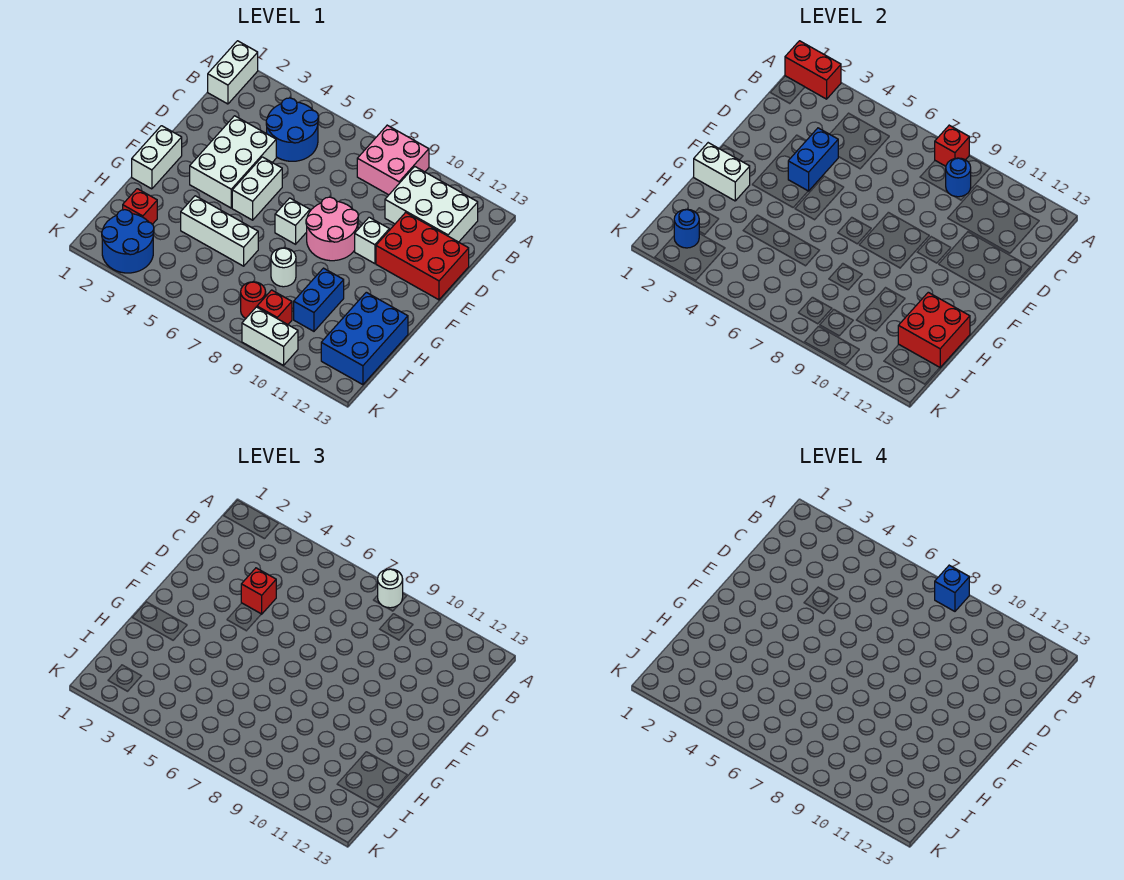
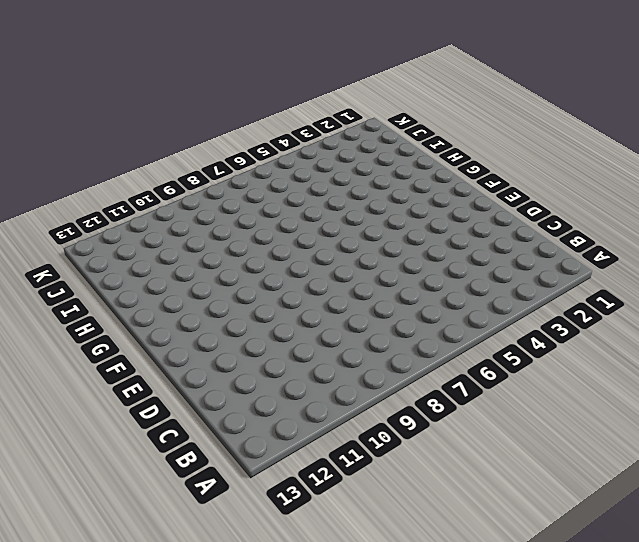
none -> white brick A1:B1 level 1
none -> pink brick A8:B9 level 1
none -> blue round brick B4:C5 level 1
none -> white brick B10:C12 level 1

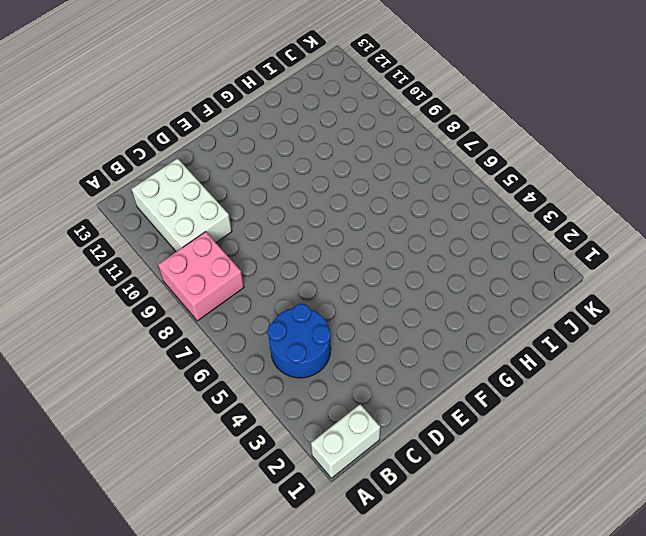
none -> white brick D3:F4 level 1
none -> red brick D11:E13 level 1
none -> white brick E5:F5 level 1
none -> pink round brick E8:F9 level 1

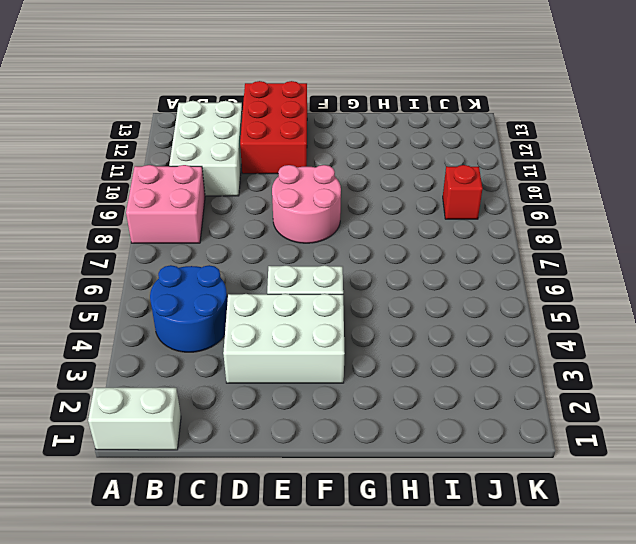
none -> white brick E10 level 1
none -> white brick F1:G1 level 1
none -> white brick F7 level 1
none -> white brick H4:H6 level 1

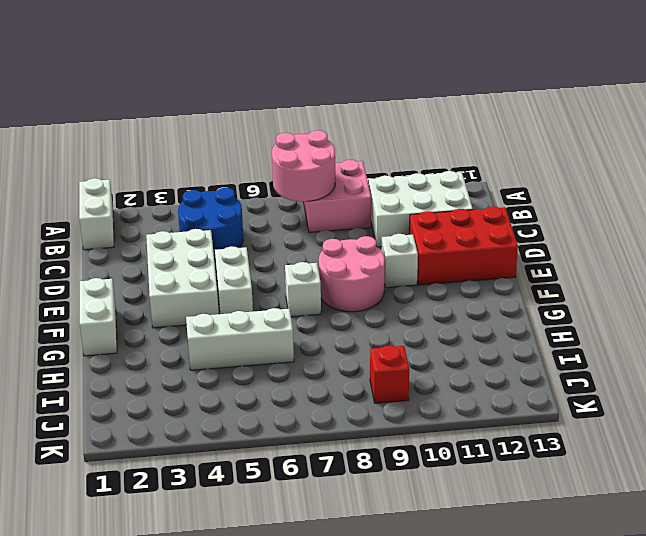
pink round brick A7:B8 level 2 -> red brick A8 level 2
none -> white round brick H8 level 1
none -> blue brick H10:I10 level 1
none -> blue brick H12:J13 level 1
none -> red brick I2 level 1

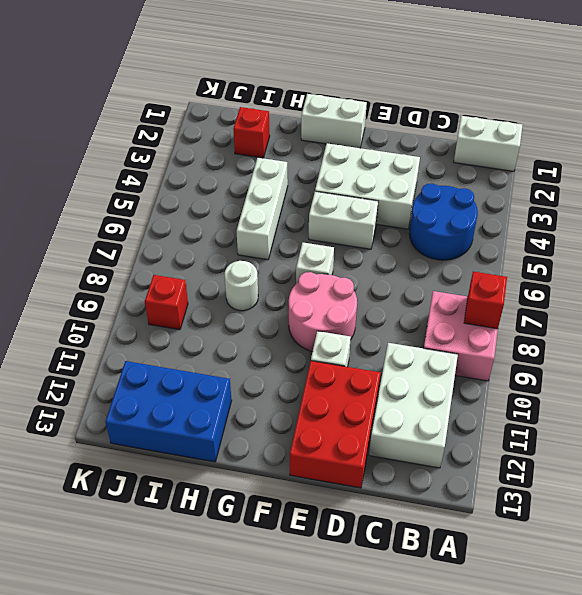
none -> blue brick H10:I10 level 1
none -> blue round brick J2:K3 level 1
none -> red round brick J8 level 1
none -> white brick K9:K10 level 1

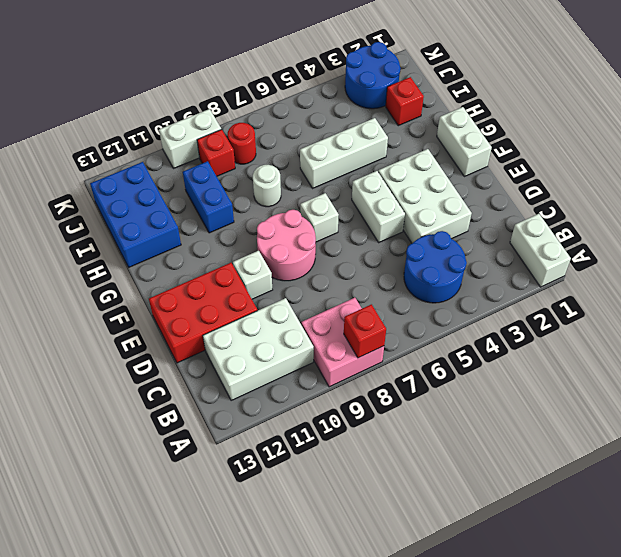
none -> red brick A1:A2 level 2
none -> blue round brick B9 level 2
none -> blue brick D4:E4 level 2
none -> white brick G1:G2 level 2

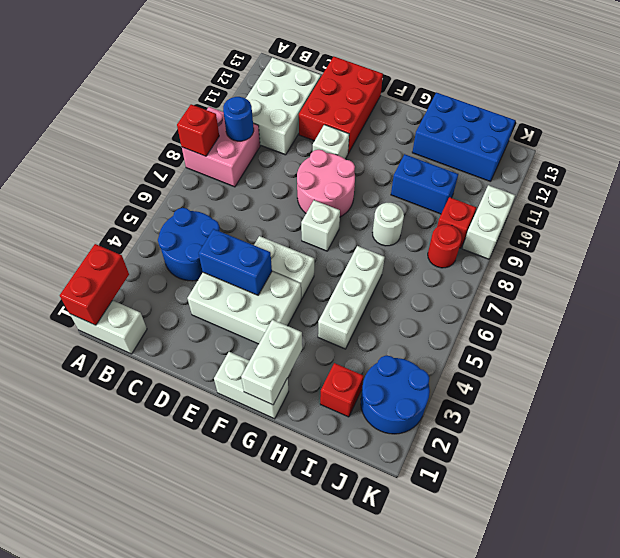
none -> red brick H12:I13 level 2
none -> blue round brick J2 level 2
none -> white round brick A8 level 3
none -> red brick D4 level 3

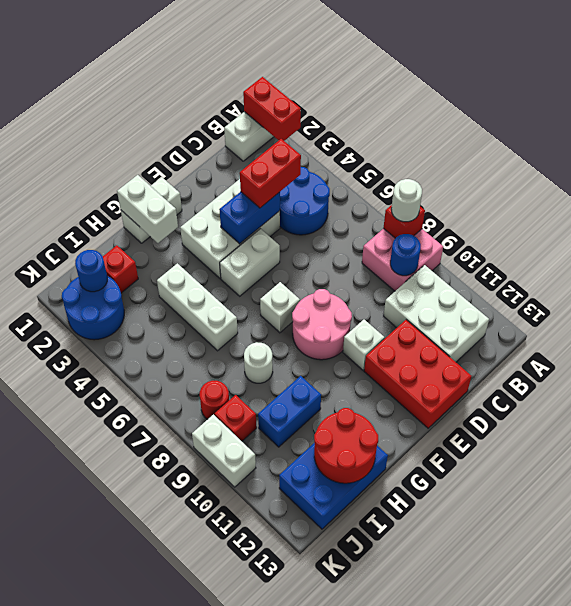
red brick C4:D4 level 3 -> red brick D4 level 3
red round brick H12:I13 level 2 -> red brick H12:I13 level 2
none -> blue brick A8 level 4

